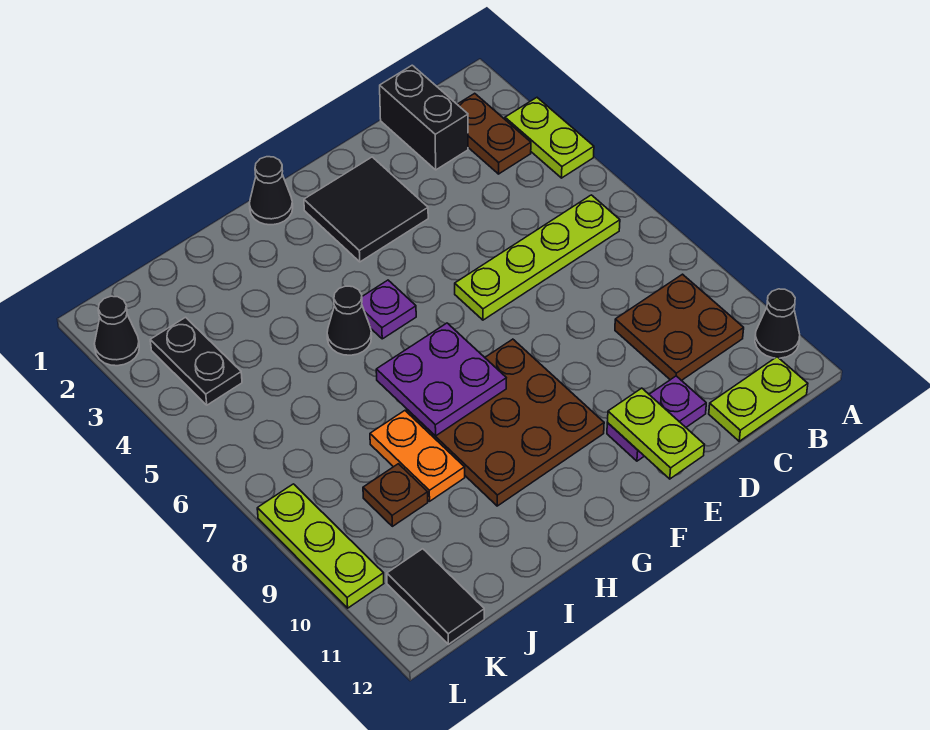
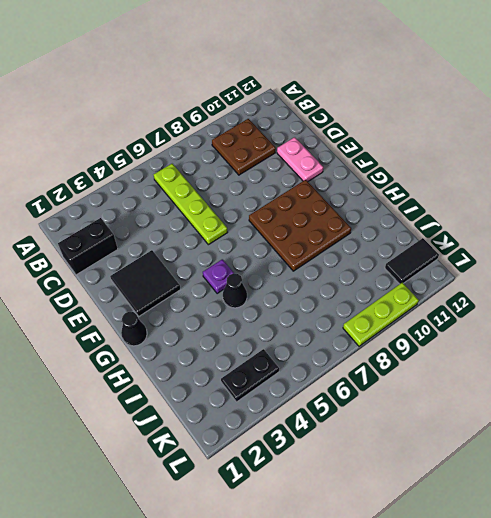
pink plate D11:E11 level 1 -> purple plate D11:E11 level 1
none -> lime plate A3:A4 level 1
none -> black cone A11 level 1
none -> brown plate B2:B3 level 1

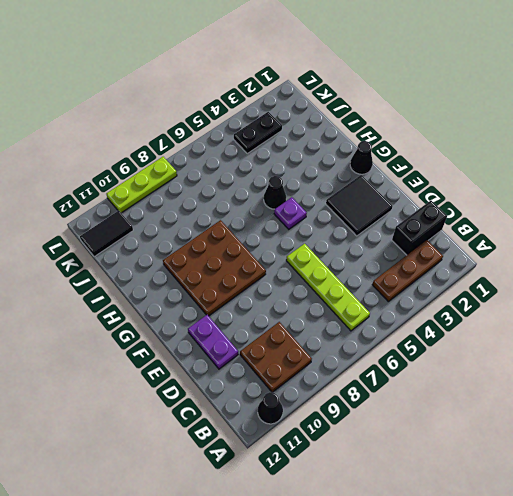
brown plate B2:B4 level 1 -> brown plate B2:B3 level 1
none -> lime plate A3:A4 level 1
none -> lime plate B12:C12 level 1
none -> orange plate I8:I9 level 1

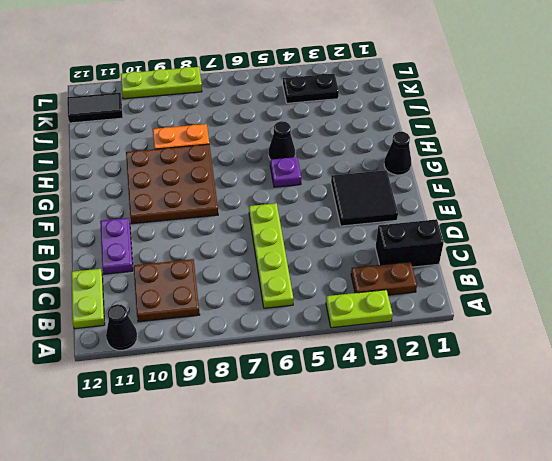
none -> brown plate J9 level 1
none -> black cone L2 level 1
none -> lime plate E11:E12 level 2

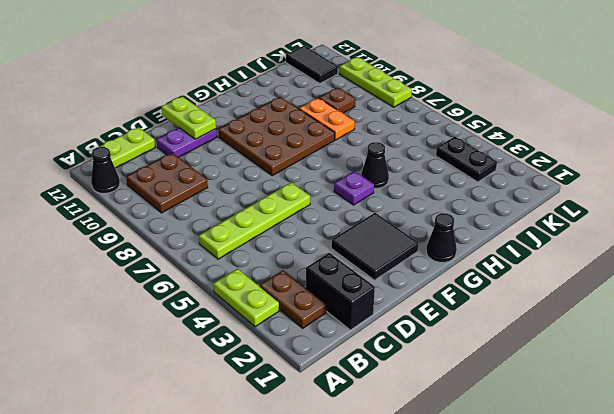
none -> black cone L2 level 1
none -> purple plate G7:H8 level 2

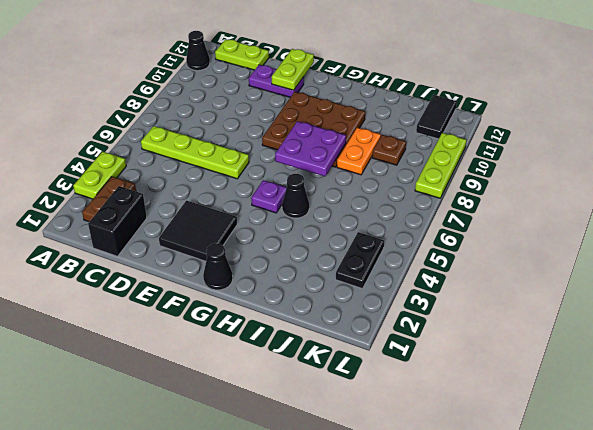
none -> brown plate B9:C10 level 1
none -> black cone L2 level 1

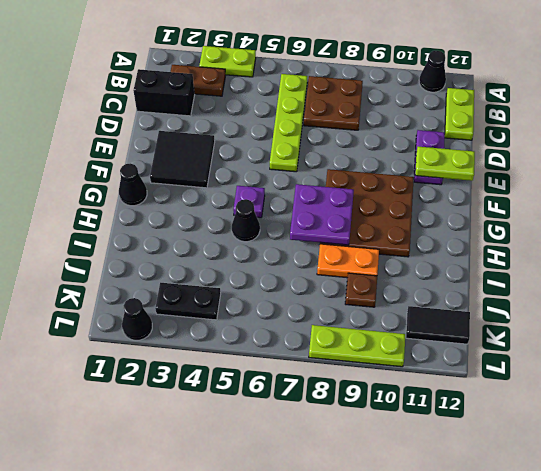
brown plate B7:C8 level 1 -> brown plate B9:C10 level 1

